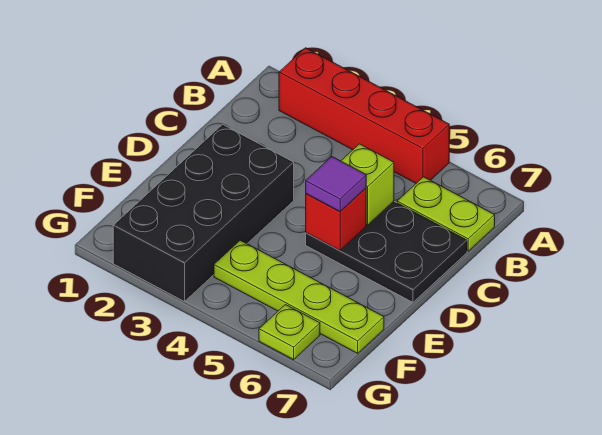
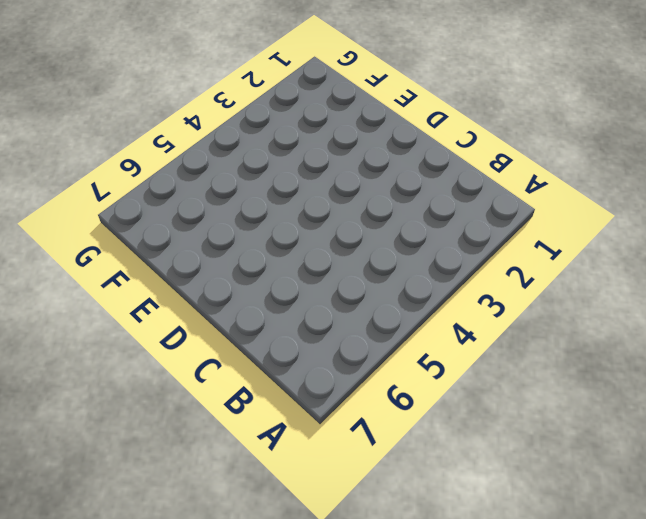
none -> red brick A2:A5 level 1
none -> lime plate B6:B7 level 1

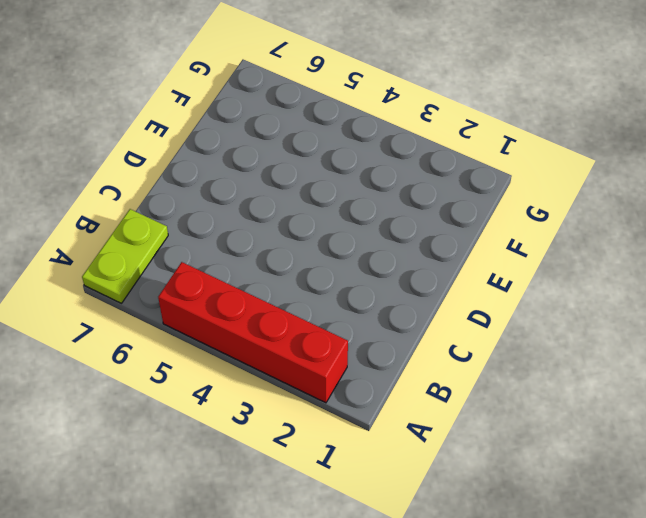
lime plate A7:B7 level 1 -> lime plate B6:B7 level 1
none -> black plate C5:D7 level 1
none -> black brick D2:G3 level 1

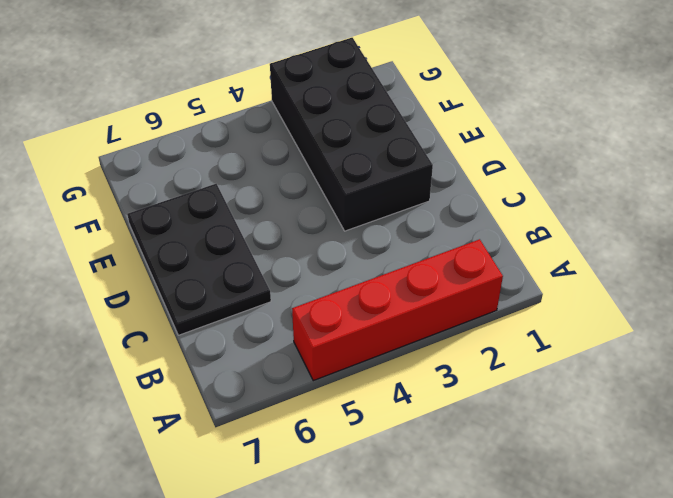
black plate C6:E7 level 1 -> black plate C5:D7 level 1
none -> lime plate B6:B7 level 1
none -> lime plate F4:F7 level 1

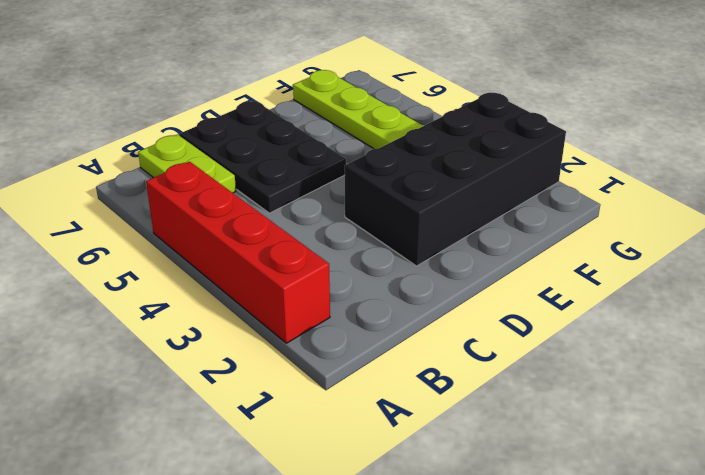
none -> lime plate G6 level 1
none -> lime brick C5 level 2

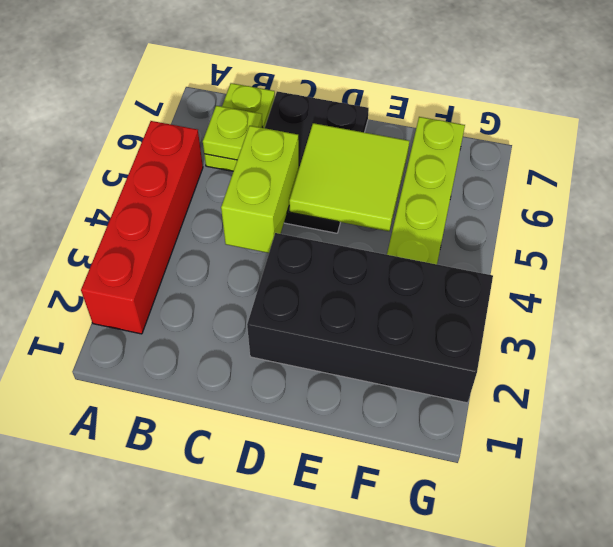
lime plate B6 level 2 -> lime plate G6 level 1
lime brick C4:C5 level 2 -> lime brick C5 level 2
lime tile D5:E6 level 2 -> red brick D5 level 2
none -> purple tile D5 level 3

